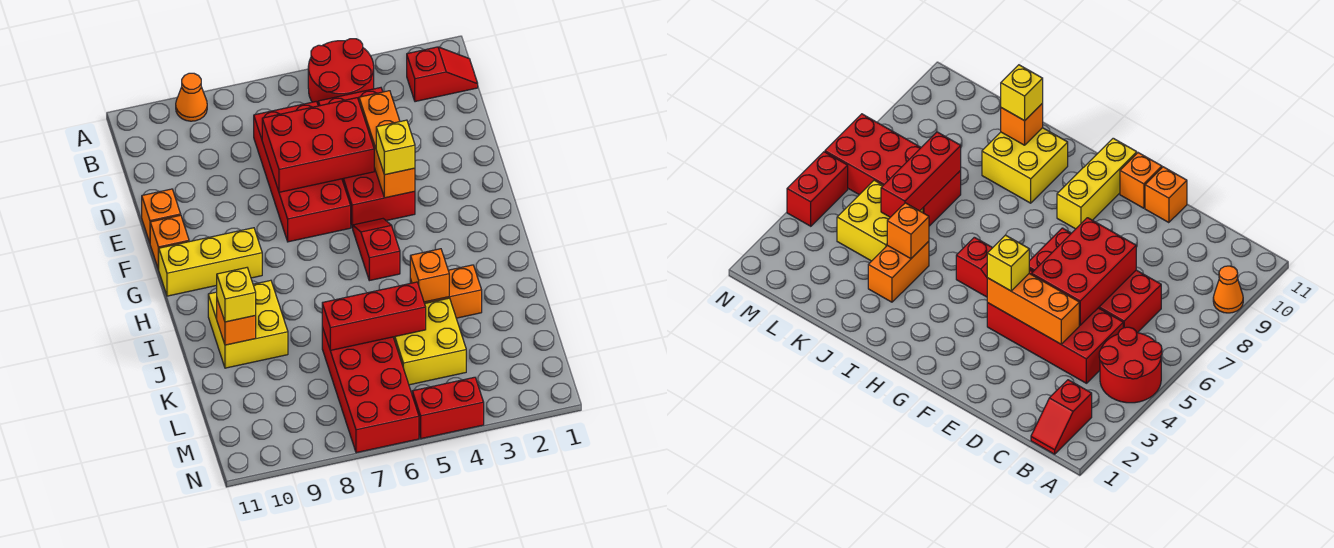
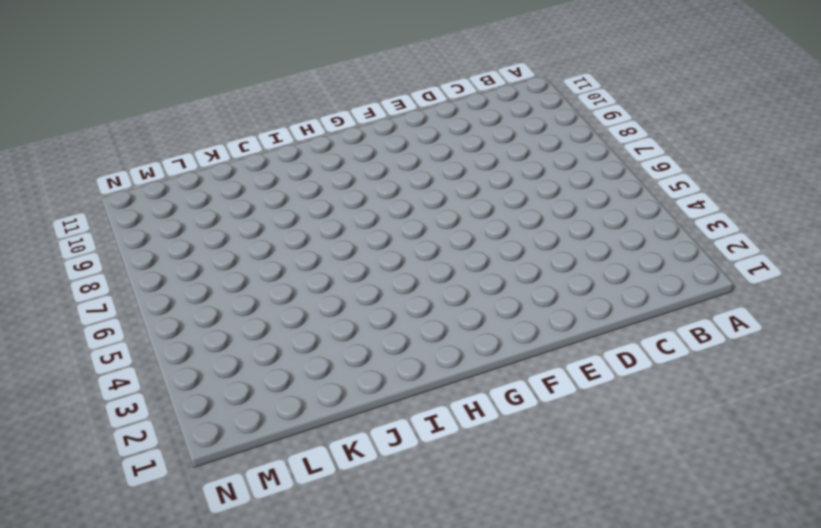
none -> red round brick A4:B5 level 1
none -> orange cone A9 level 1
none -> red slope B1:B2 level 1 top 2

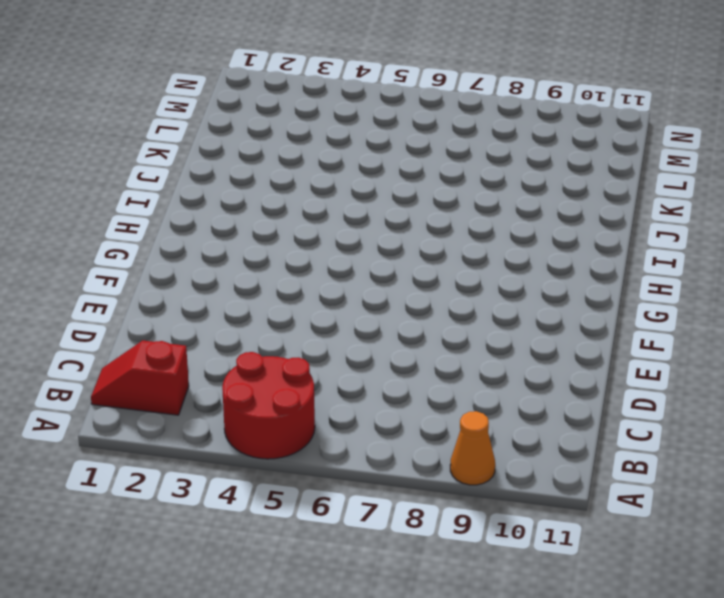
none -> red brick C4:F5 level 1
none -> red brick C6:F7 level 1
none -> orange brick E11 level 1

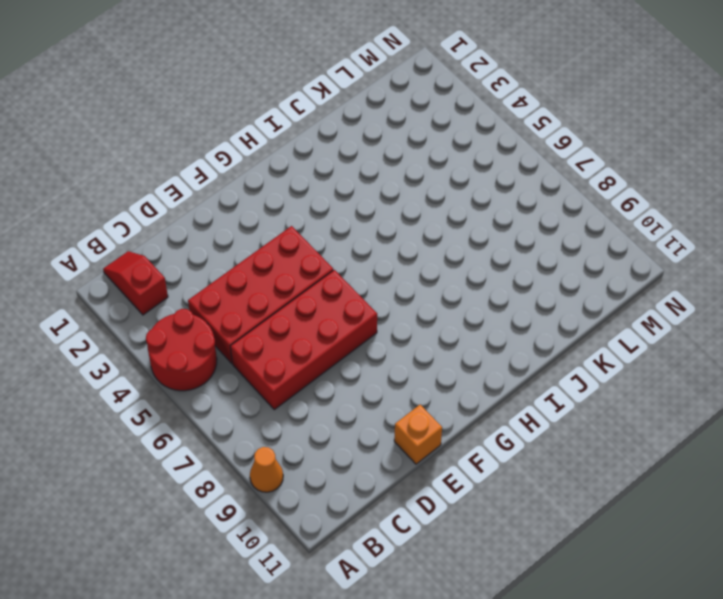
none -> orange brick F11 level 1
none -> red slope G5:H5 level 1 top H
none -> yellow brick G9:G11 level 1

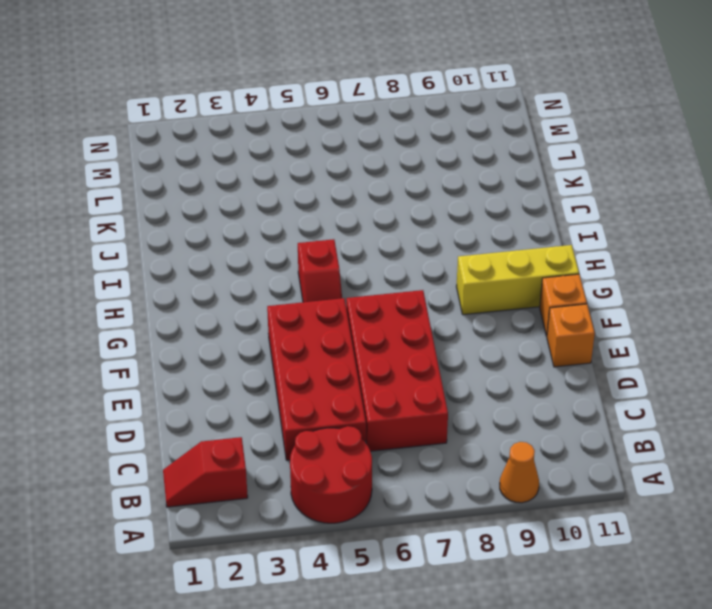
none -> yellow brick I9:J10 level 1
none -> orange brick J3:J4 level 1
none -> yellow brick K4:L5 level 1

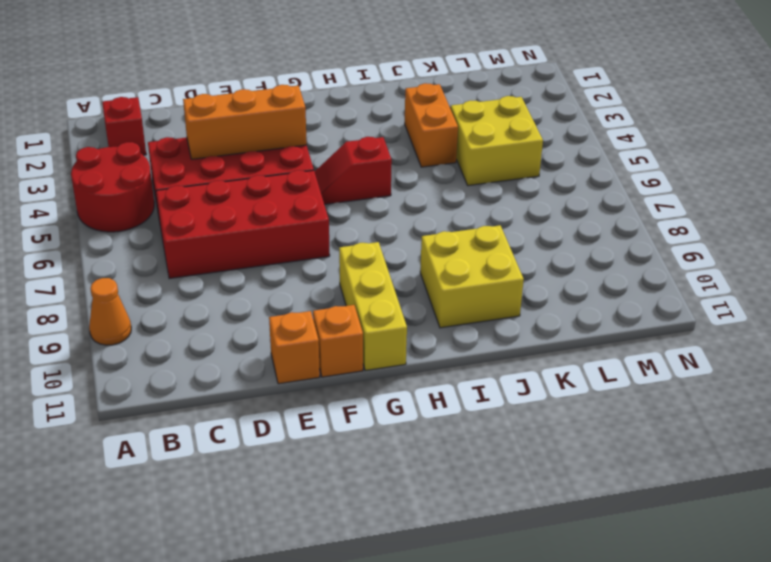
none -> red brick K6:N7 level 1
none -> red brick N4:N5 level 1
none -> red brick D5:E7 level 2

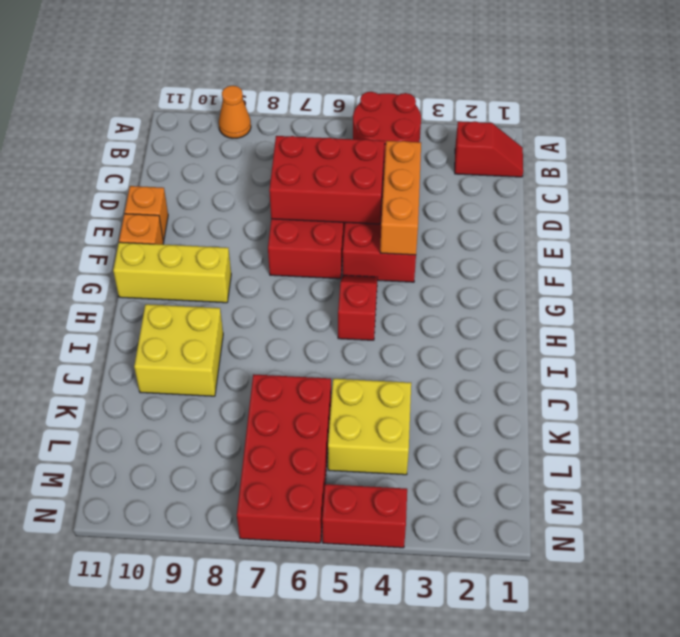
none -> orange brick J3:J4 level 1
none -> orange brick J4 level 2
none -> orange brick J10 level 2

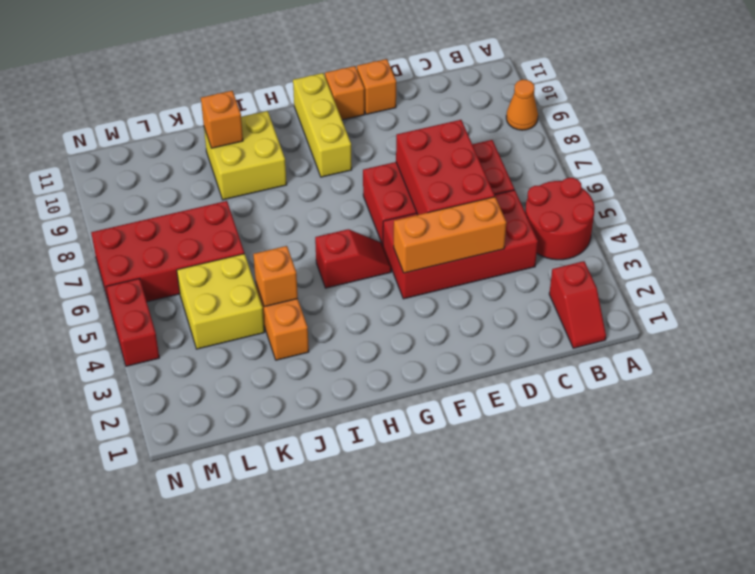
none -> red brick K5:K7 level 2
none -> yellow brick F4 level 3
none -> yellow brick J10 level 3

